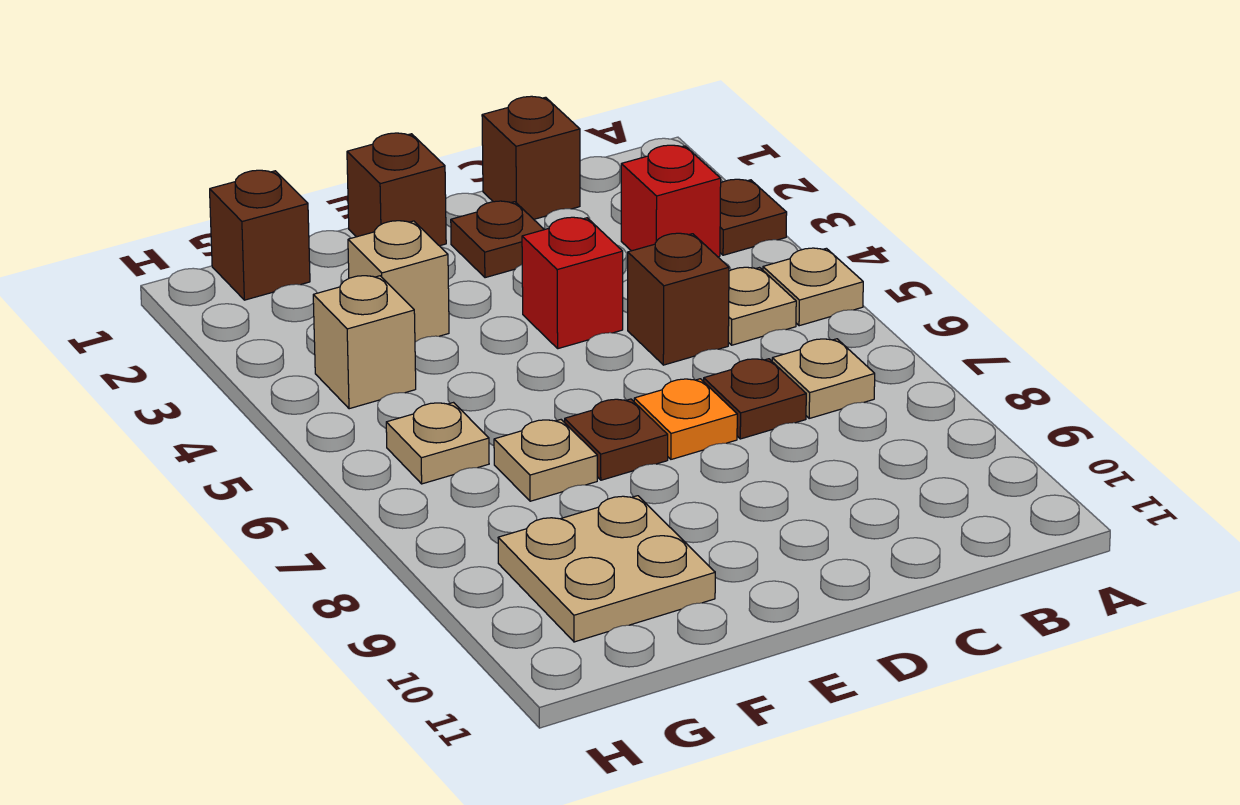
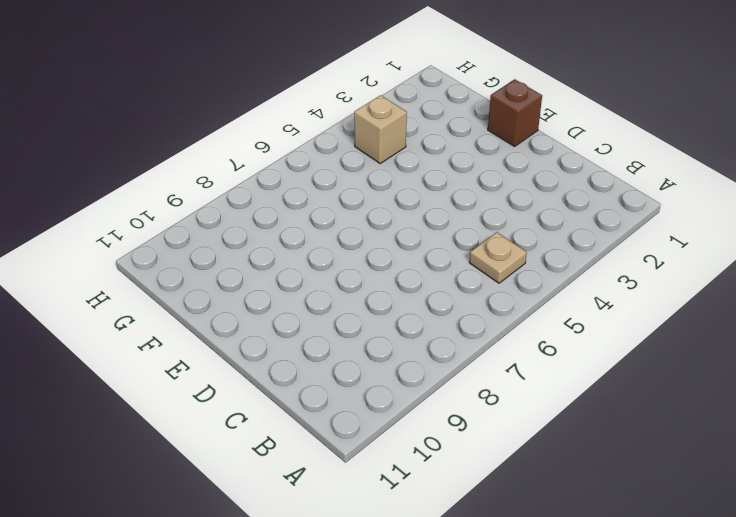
none -> brown plate A3 level 1
none -> tan plate A5 level 1
none -> red brick B3 level 1

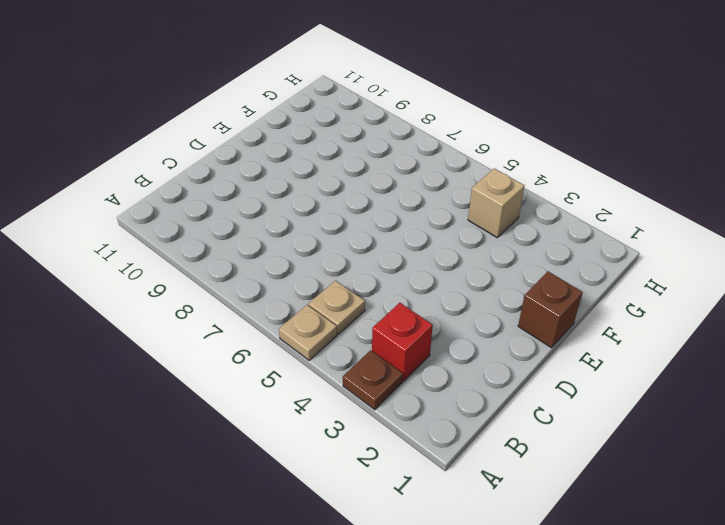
none -> tan plate B7 level 1
none -> brown brick C1 level 1
none -> brown brick C5 level 1

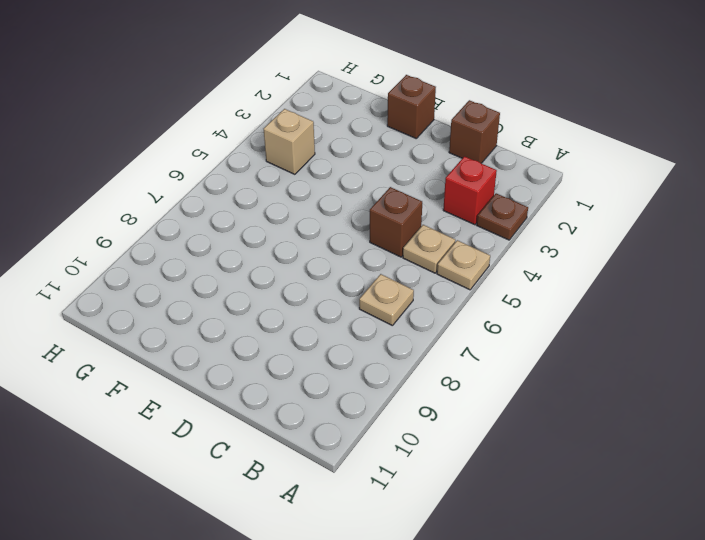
none -> brown plate C7 level 1
none -> brown plate D2 level 1
none -> red brick D4 level 1

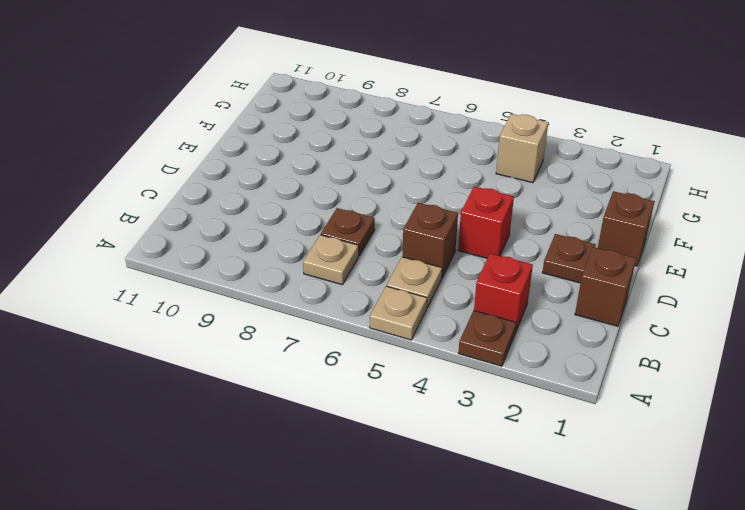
none -> orange plate D7 level 1
none -> brown plate E7 level 1
none -> tan brick F3 level 1

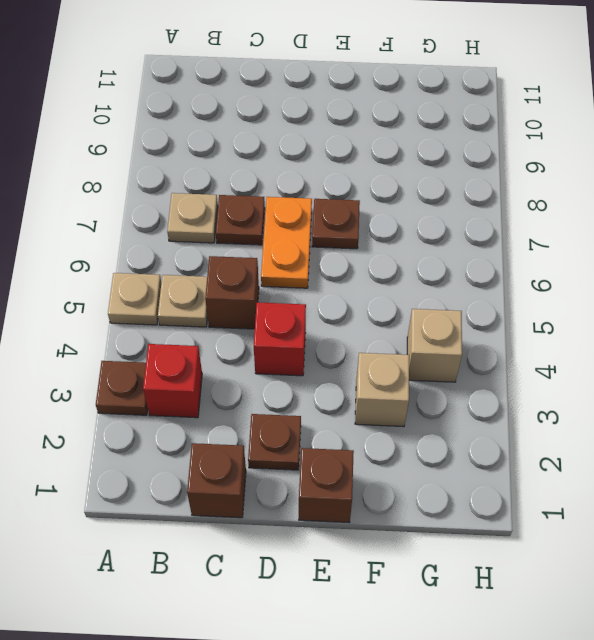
orange plate D6:D7 level 1 -> orange plate D7 level 1
none -> tan plate F7 level 1
none -> tan plate F9:G10 level 1
none -> brown brick G1 level 1

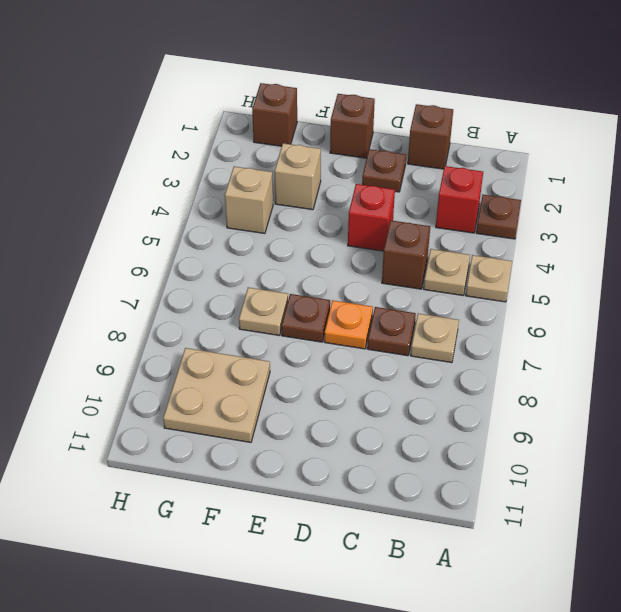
none -> tan plate G6 level 1

